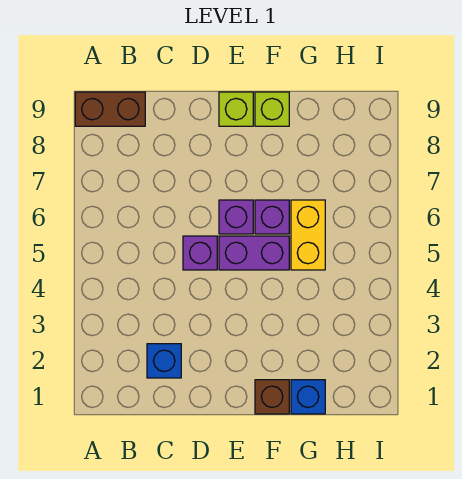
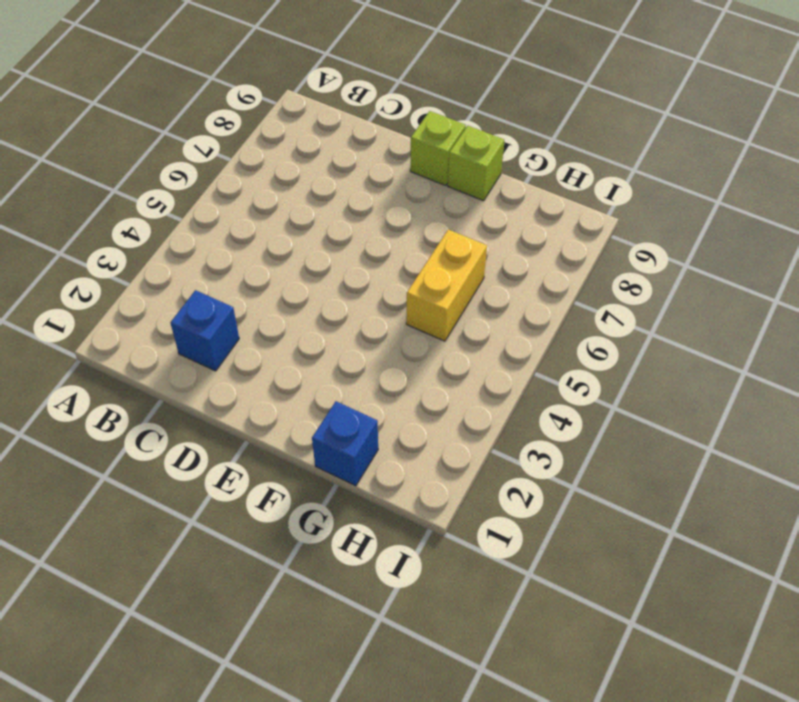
none -> brown brick A9:B9 level 1
none -> purple brick D5 level 1

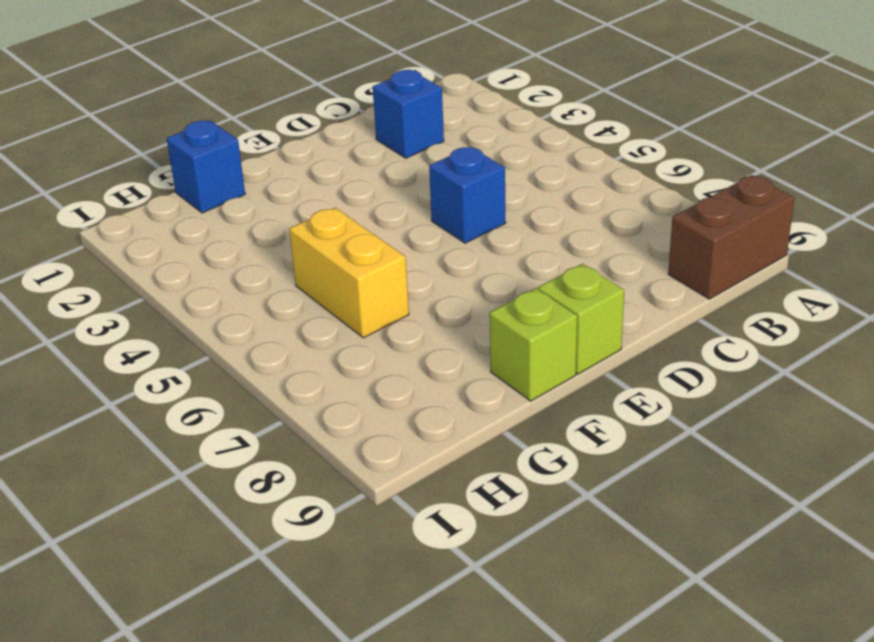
blue brick D5 level 1 -> purple brick D5 level 1
none -> purple brick E5:F5 level 1
none -> purple brick E6 level 1

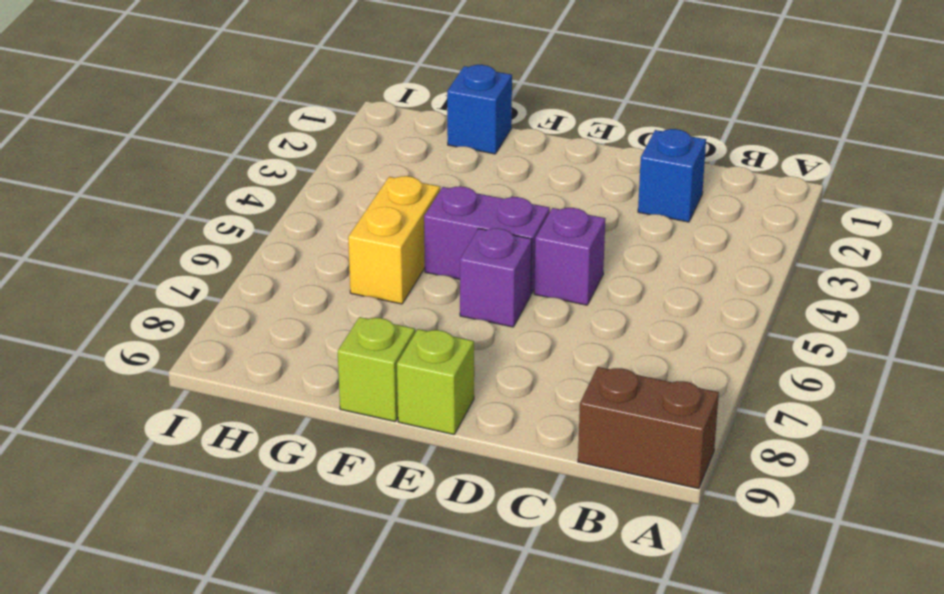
none -> brown brick F1 level 1
none -> purple brick F6 level 1

